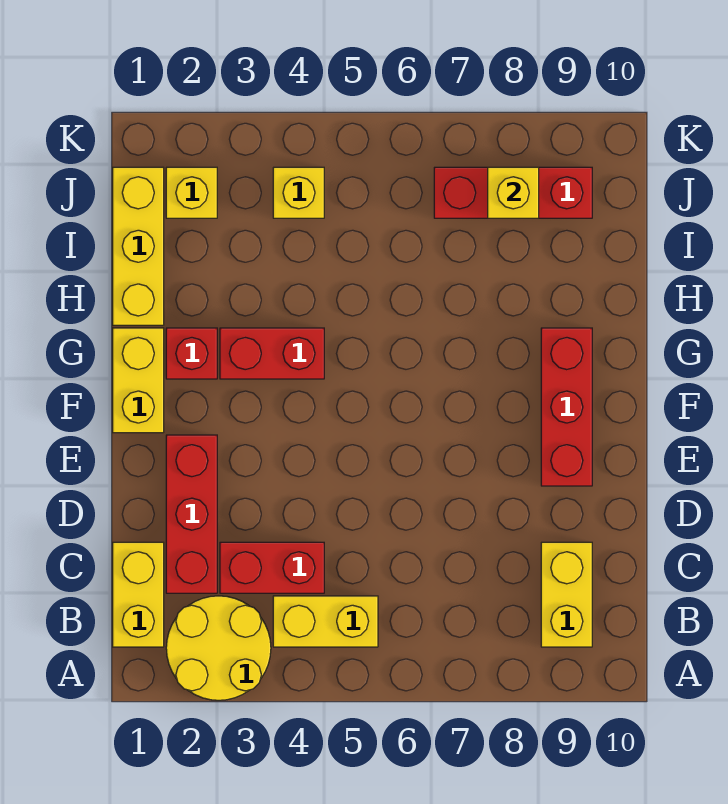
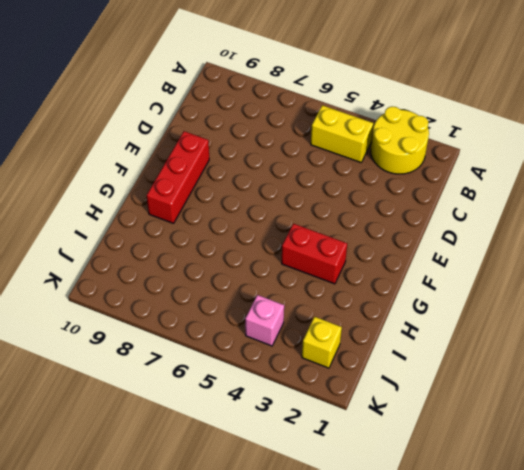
pink brick J4 level 1 -> yellow brick J4 level 1
none -> yellow brick B1:C1 level 1
none -> yellow brick B9:C9 level 1
none -> red brick C2:E2 level 1

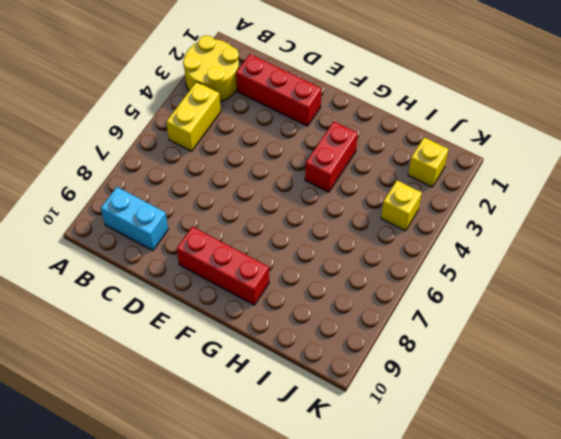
cyan brick B9:C9 level 1 -> yellow brick B9:C9 level 1
none -> yellow brick B1:C1 level 1
none -> red brick C3:C4 level 1
none -> yellow brick F1:G1 level 1

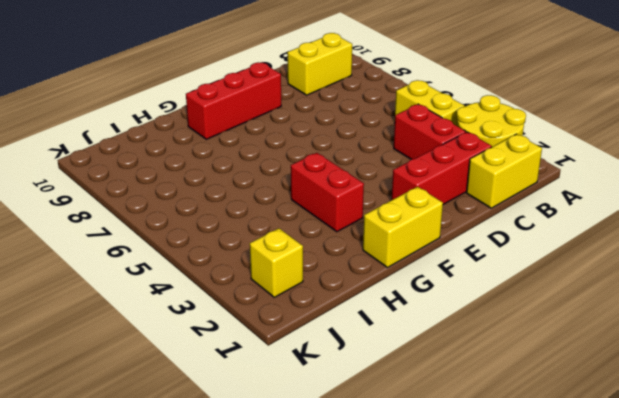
none -> red brick G2 level 1
none -> yellow brick H1:J1 level 1
none -> yellow brick J4 level 1

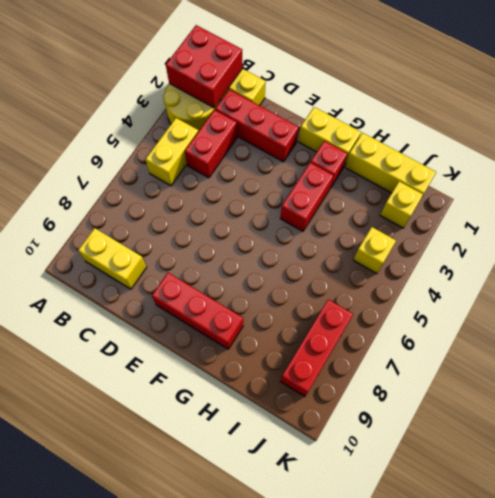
red brick A1:B2 level 2 -> none
none -> yellow brick J8 level 2

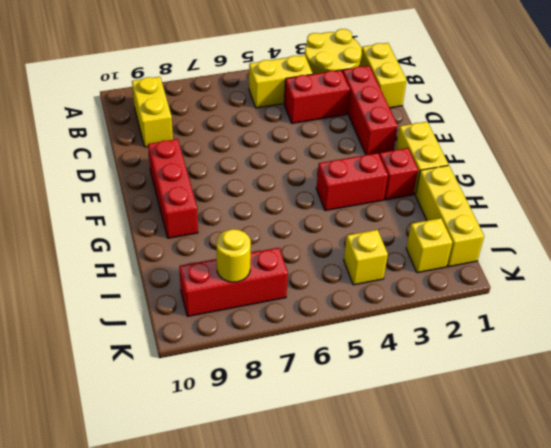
yellow round brick J8 level 2 -> yellow brick J8 level 2

